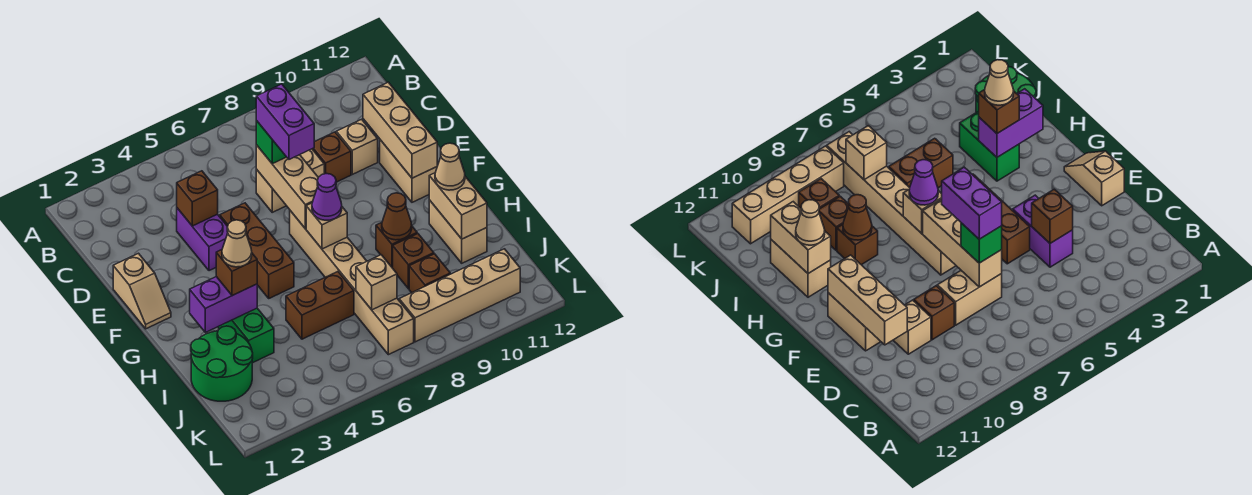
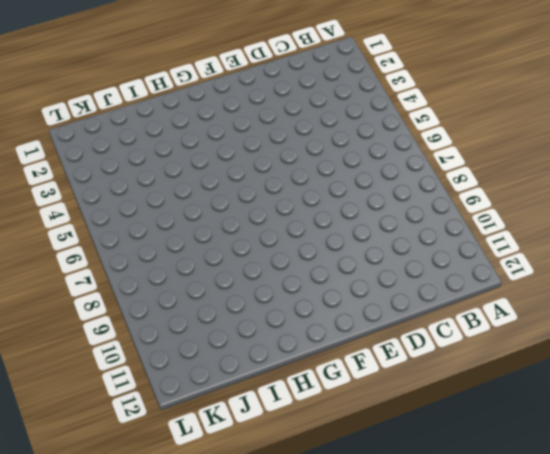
none -> purple brick D4:E4 level 1
none -> tan brick D7:D8 level 1
none -> brown brick D9 level 1
none -> tan brick D10 level 1

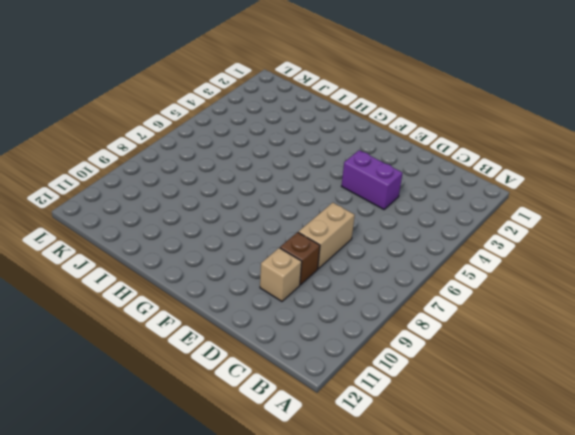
none -> tan slope E1:F1 level 1 top E
none -> brown brick E5:G5 level 1
none -> tan brick E11:F11 level 1
none -> tan brick F7:K7 level 1

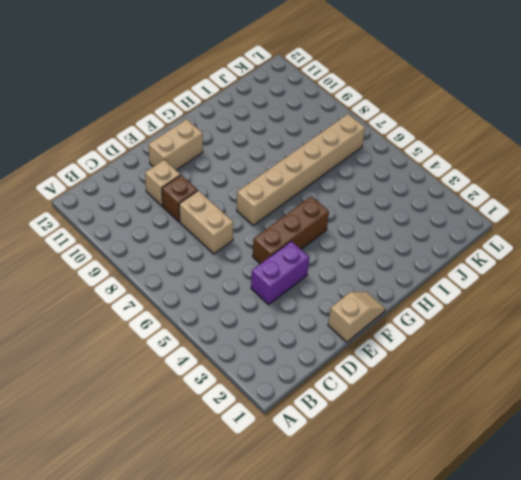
none -> green brick H3:I3 level 1
none -> brown brick H9 level 1
none -> tan brick H11:I11 level 1
none -> green round brick I1:J2 level 1

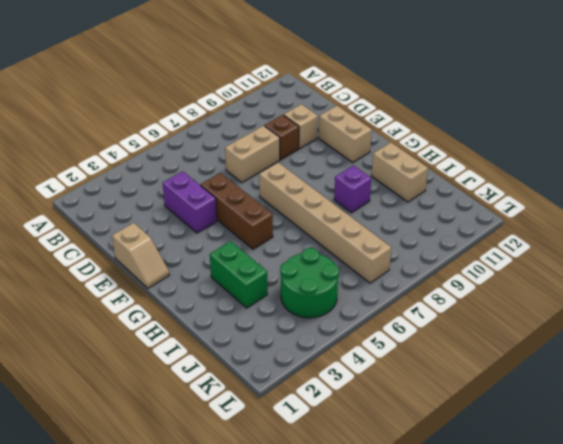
purple brick H9 level 1 -> brown brick H9 level 1
green round brick J4:K5 level 1 -> green round brick I1:J2 level 1
none -> brown brick I5:I6 level 1
none -> brown brick I9 level 1
none -> brown brick J9 level 1
none -> tan brick K8:K11 level 1

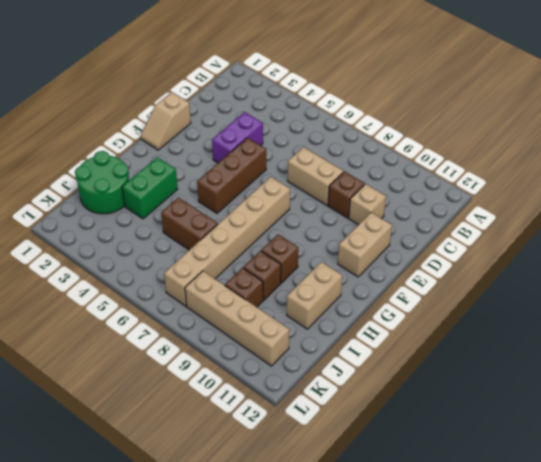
none -> brown brick D4 level 2
none -> tan brick D7:F7 level 2
none -> tan brick D11:F11 level 2
none -> tan brick G7 level 2

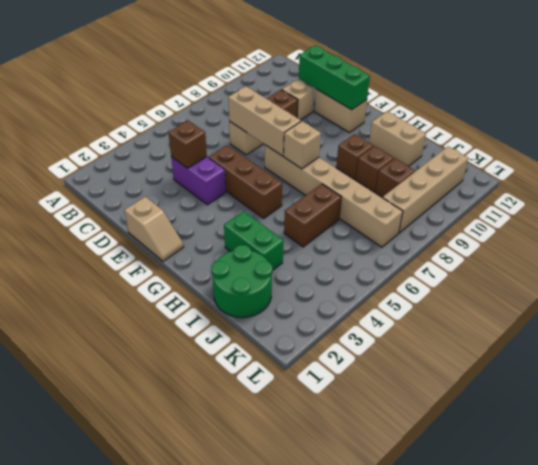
green brick D11:F11 level 2 -> tan brick D11:F11 level 2
none -> purple brick H2:H3 level 2
none -> brown cone H9 level 2
none -> tan brick H11:I11 level 2
none -> tan brick J7 level 2

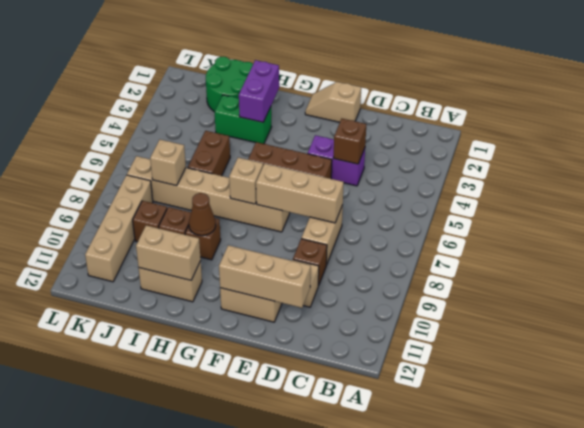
none -> green brick D7 level 3
none -> purple cone G7 level 3
none -> brown brick H3 level 3
none -> tan cone H11 level 3

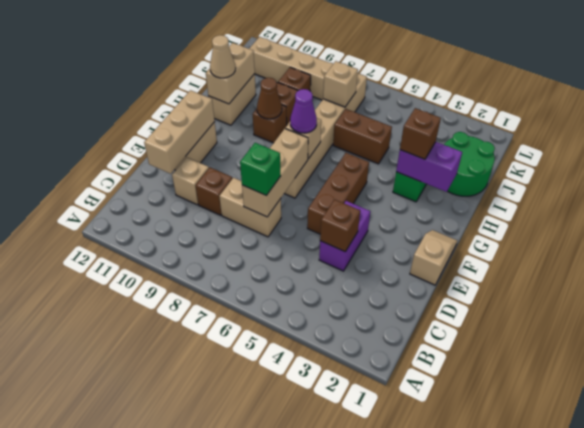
none -> purple brick D7:E7 level 4
none -> tan cone H3 level 4

